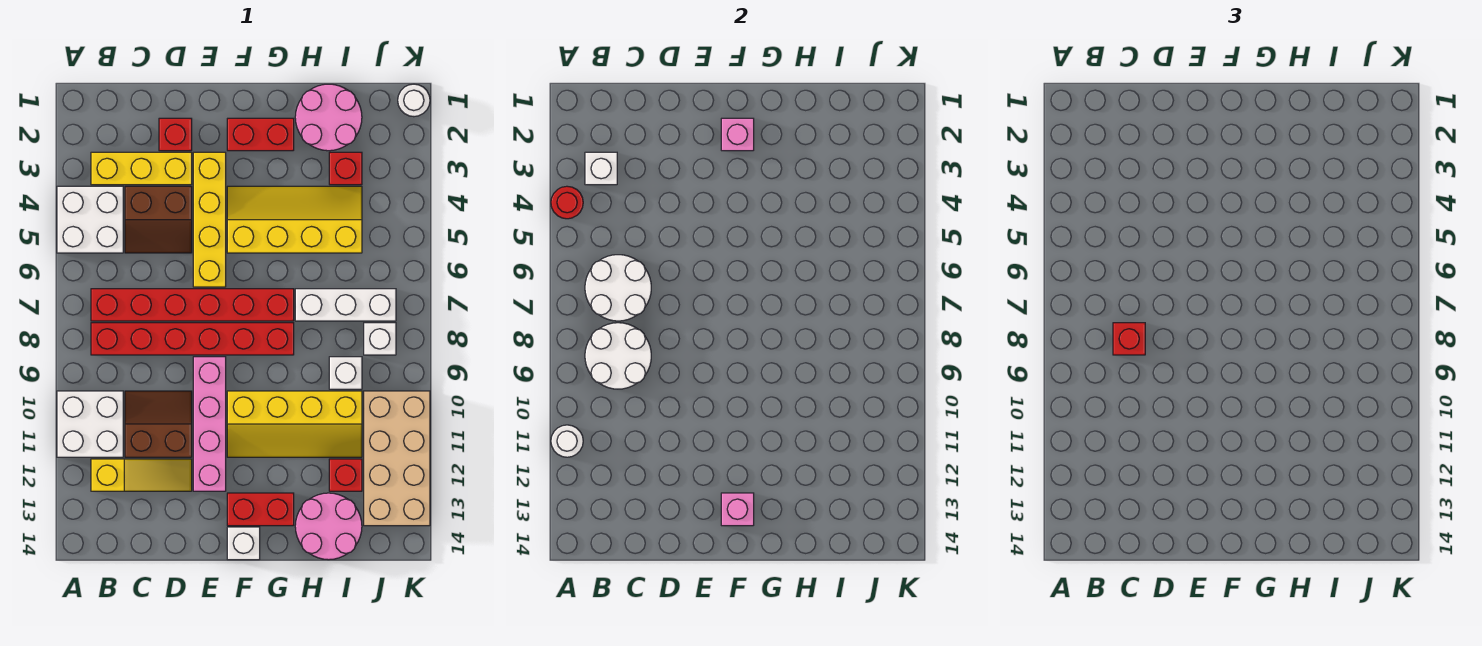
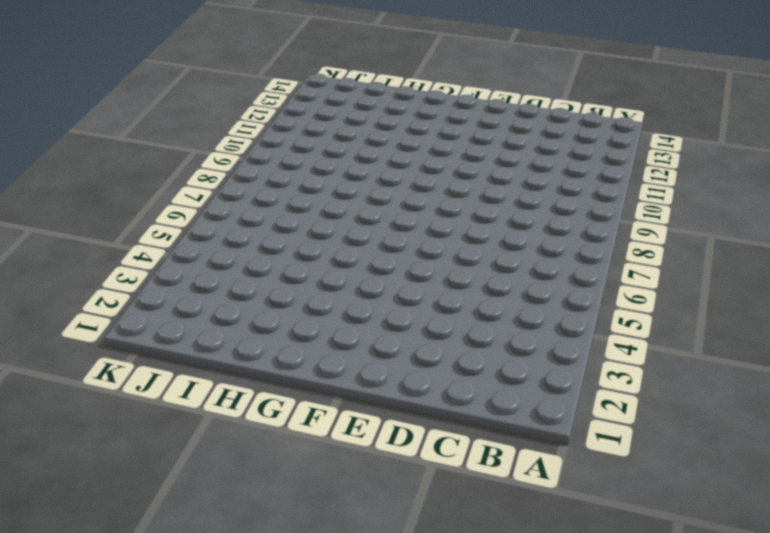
none -> white brick A4:B5 level 1
none -> white brick A10:B11 level 1
none -> yellow brick B3:D3 level 1
none -> red brick B7:G7 level 1

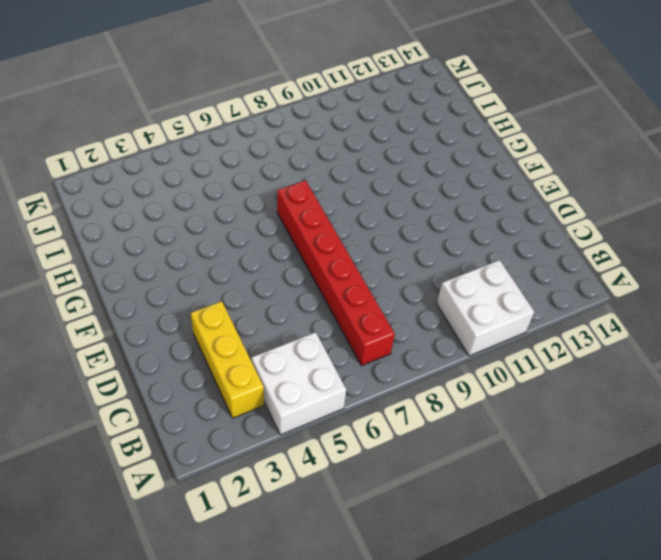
none -> red brick B8:G8 level 1
none -> yellow slope B12:D12 level 1 top B
none -> brown slope C4:D5 level 1 top 4
none -> brown slope C10:D11 level 1 top 11

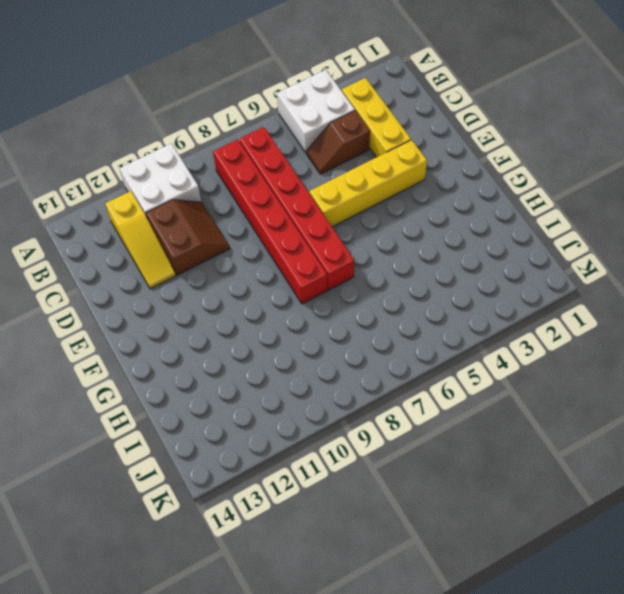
brown slope C4:C5 level 1 top 4 -> brown slope C4:D5 level 1 top 4
none -> red brick D2 level 1
none -> pink brick E9:E12 level 1
none -> red brick F2:G2 level 1
none -> yellow slope F4:I5 level 1 top 5

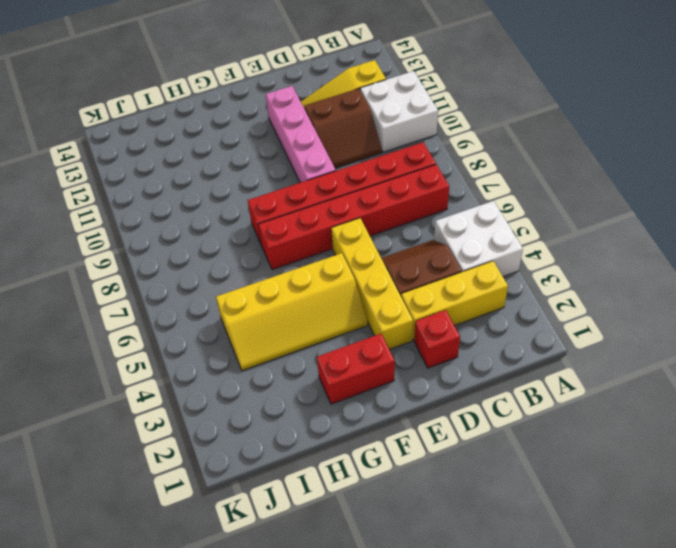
none -> yellow slope F10:I11 level 1 top 10
none -> red brick F13:G13 level 1
none -> white brick F14 level 1
none -> pink round brick H1:I2 level 1

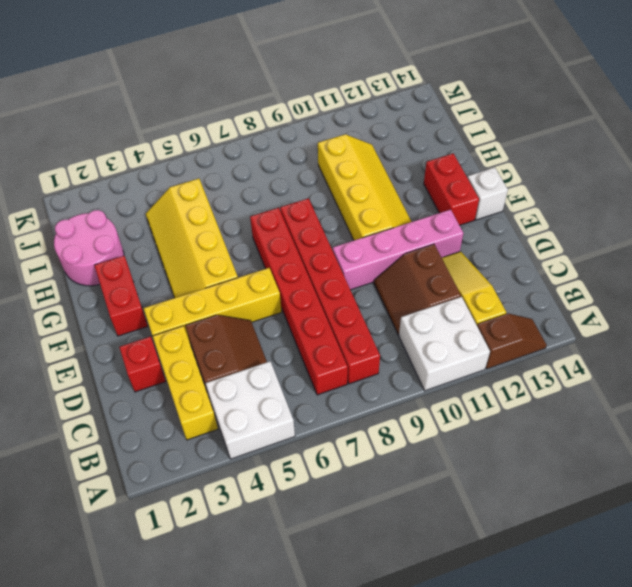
brown slope A12:A13 level 1 top 12 -> none
none -> white brick H7:J7 level 1
none -> pink round brick H13:I14 level 1
none -> red brick I3 level 1
none -> white brick I9 level 1

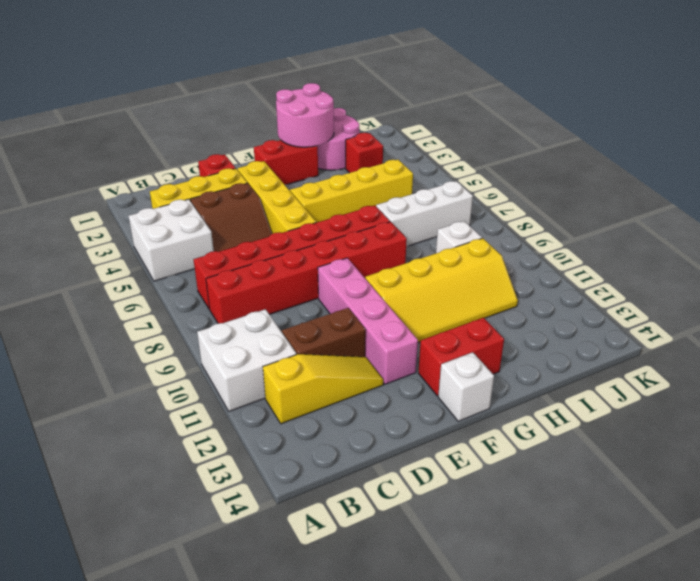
pink round brick G1:H2 level 2 -> pink round brick H13:I14 level 1
none -> red brick I12 level 1
none -> white brick J8 level 1
none -> tan brick J10:K13 level 1
none -> white round brick K1 level 1

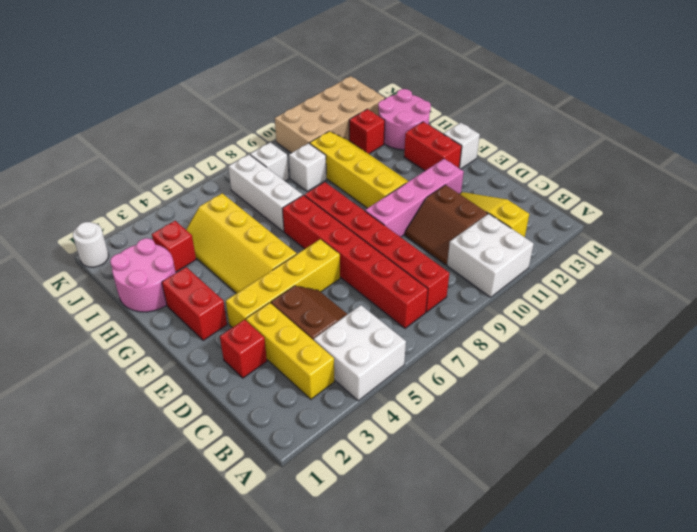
none -> red round brick A4 level 2
none -> white round brick A11 level 2
none -> white brick B3 level 2
none -> white round brick B6:C7 level 2

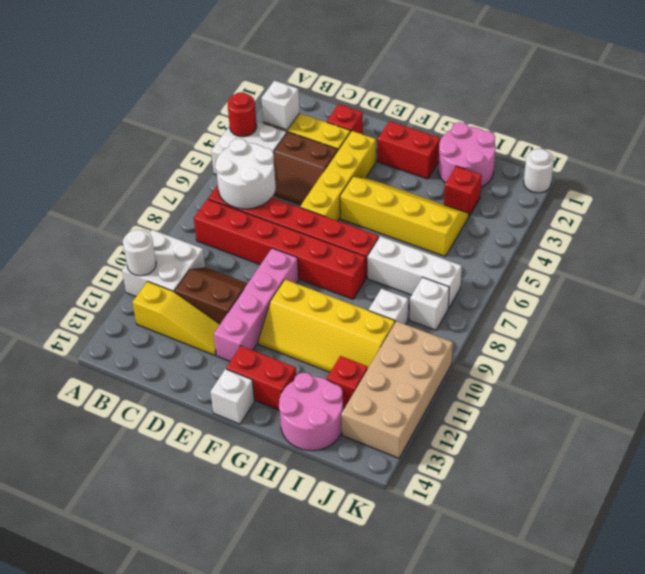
none -> white round brick B8:C9 level 2
none -> pink brick F2 level 2
none -> pink brick F13 level 2
none -> red brick C8 level 3

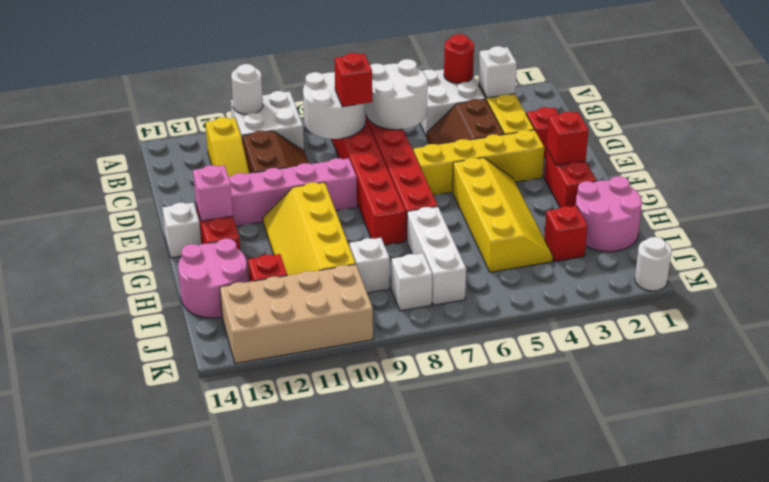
red brick F2 level 2 -> pink brick F2 level 2

